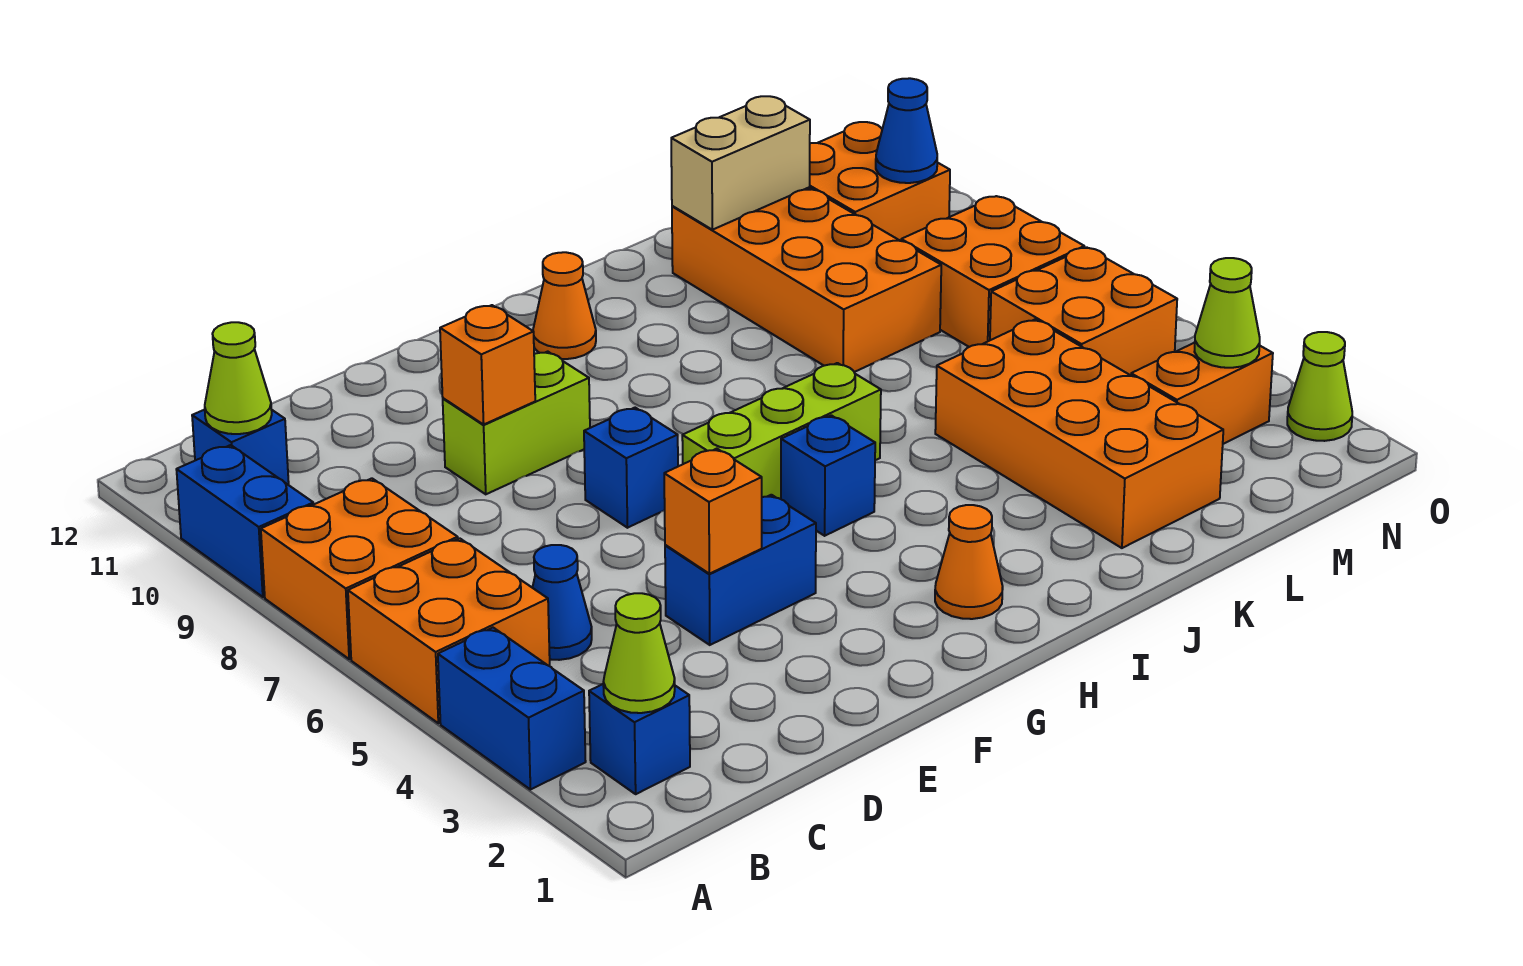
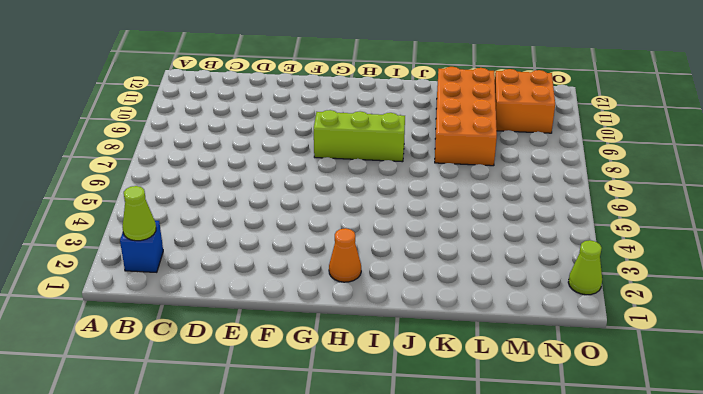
lime brick G8:I8 level 1 -> lime brick G6:I6 level 1
none -> blue brick A3:A4 level 1
none -> orange brick A5:B6 level 1
none -> orange brick A7:B8 level 1

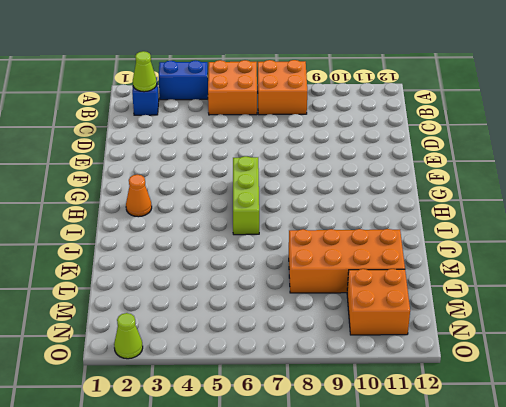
none -> blue brick A9:A10 level 1
none -> blue brick B11 level 1
none -> blue cone C5 level 1

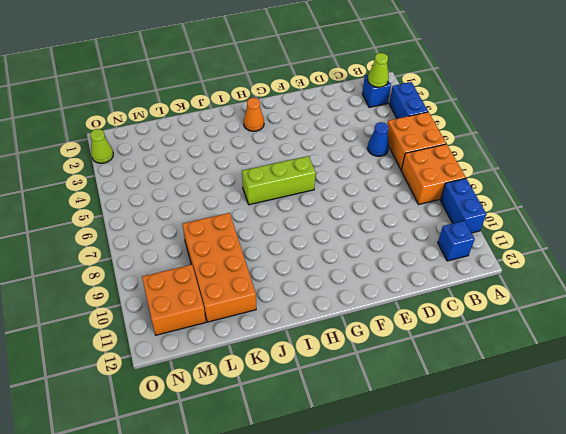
none -> blue brick E4:F4 level 1
none -> lime brick E9:F9 level 1
none -> blue brick F7 level 1

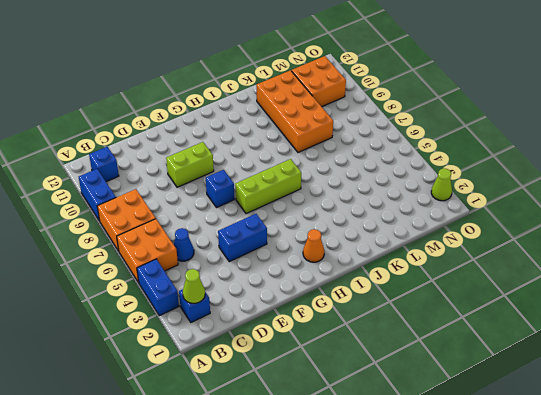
none -> blue brick H5 level 1
none -> orange cone H11 level 1
none -> orange brick K2:L5 level 1

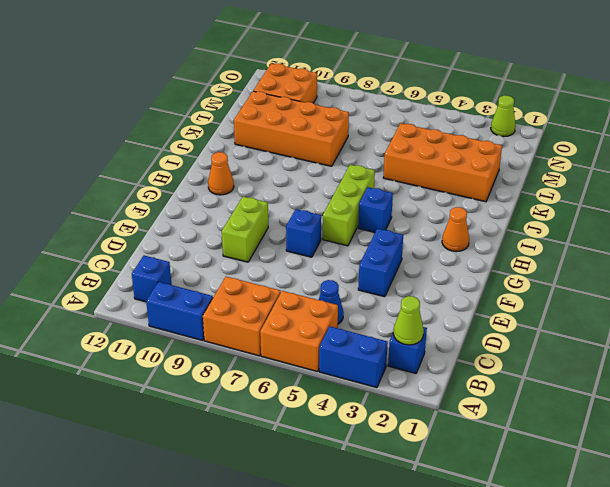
none -> orange brick M3:N3 level 1
none -> orange brick M5:N6 level 1
none -> orange brick M7:N8 level 1

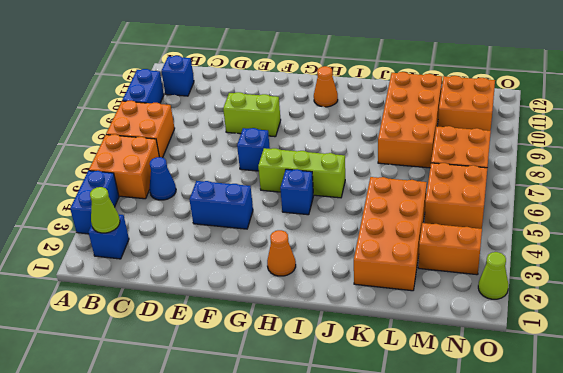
none -> lime cone B11 level 2
none -> orange brick E4 level 2
none -> orange brick E9 level 2

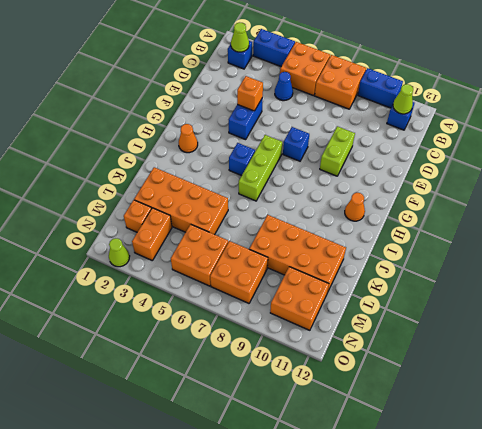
orange brick M2 level 1 -> orange brick E9 level 2
none -> tan brick K11:L11 level 2
none -> lime cone N3 level 2
none -> blue cone N10 level 2

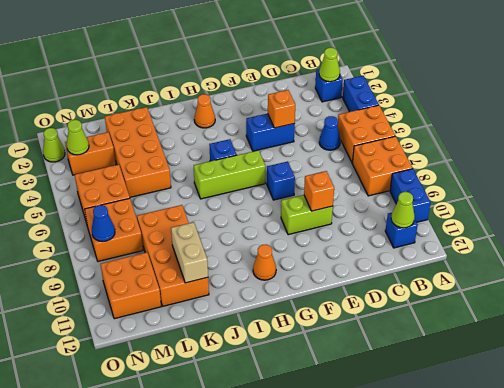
tan brick K10:K11 level 2 -> tan brick K11:L11 level 2
blue cone N8 level 2 -> blue cone N10 level 2

